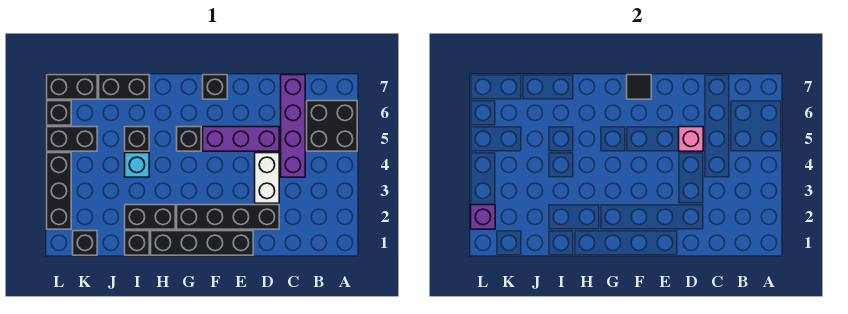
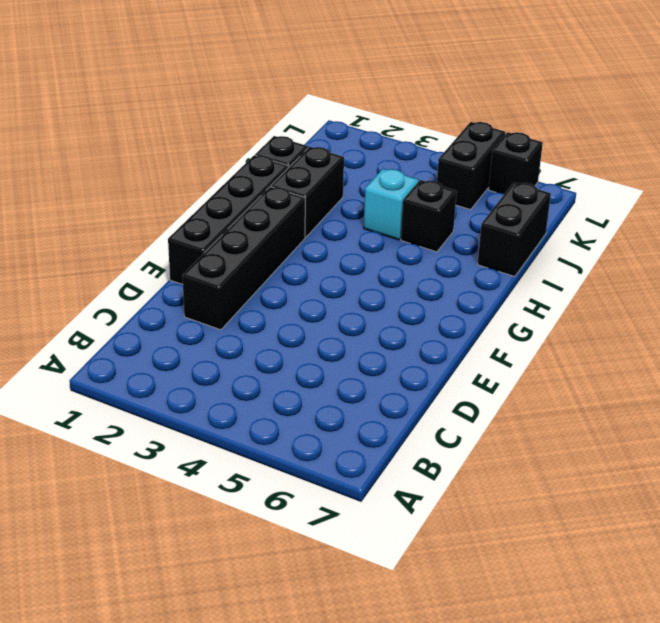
none -> black brick A5:B6 level 1
none -> purple brick C4:C7 level 1
none -> white brick D3:D4 level 1

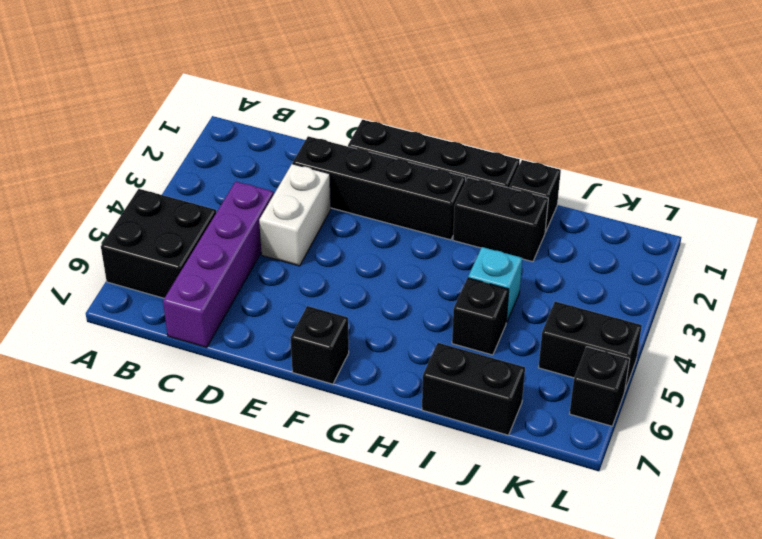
none -> purple brick D5:F5 level 1
none -> black brick G5 level 1
none -> black brick K1 level 1

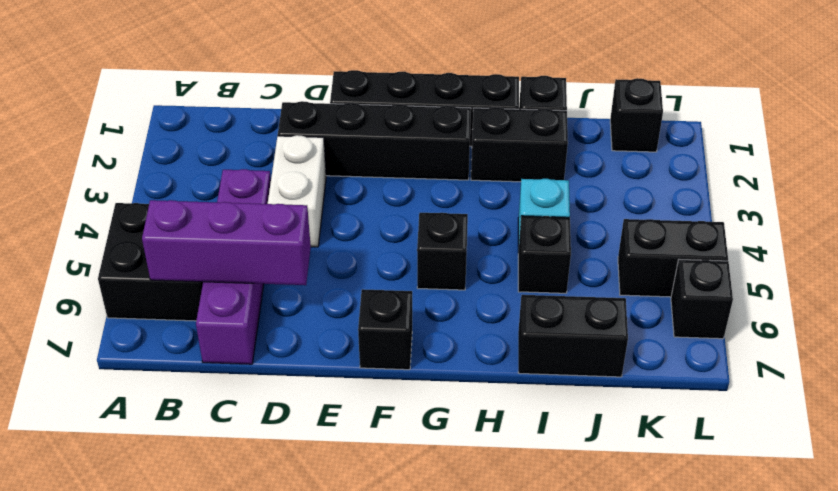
purple brick B6:D6 level 2 -> purple brick D5:F5 level 1
none -> black brick K7:L7 level 1
none -> black brick L2:L4 level 1
none -> pink brick D5 level 2

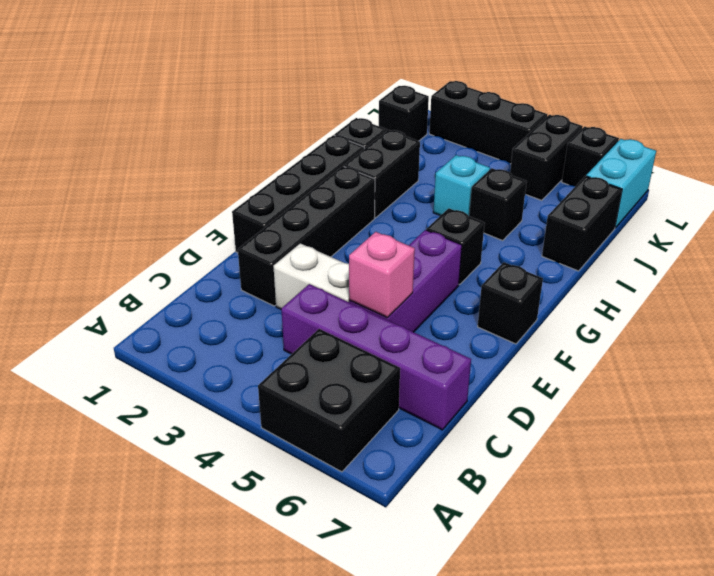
cyan brick K7:L7 level 1 -> black brick K7:L7 level 1
none -> black tile F7 level 2
none -> purple brick L2 level 2

